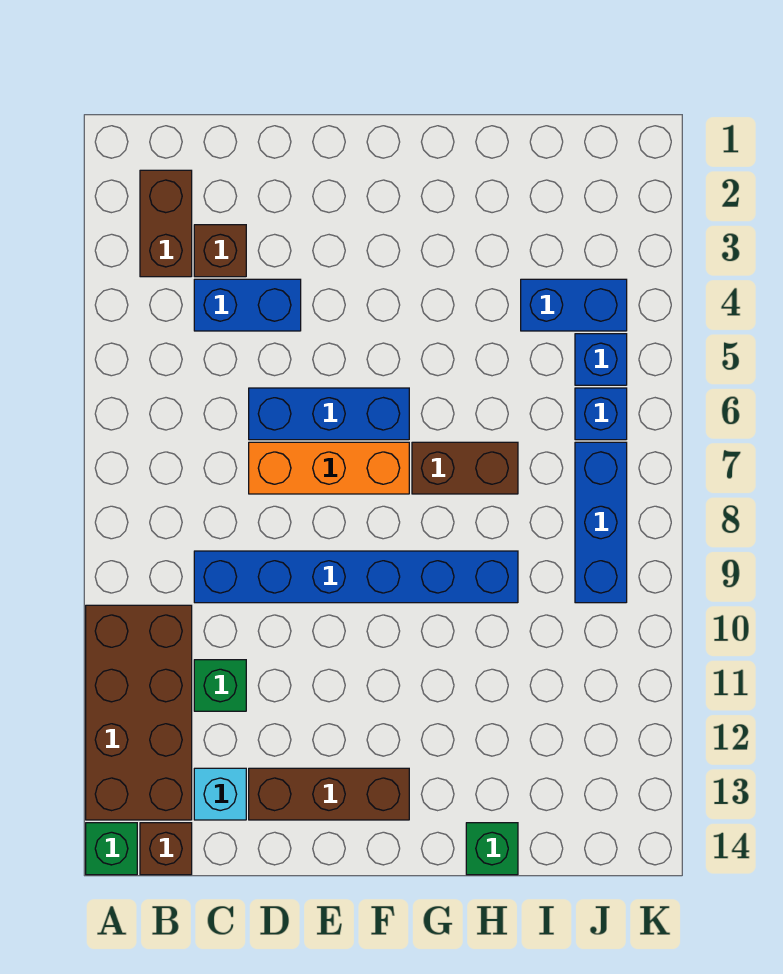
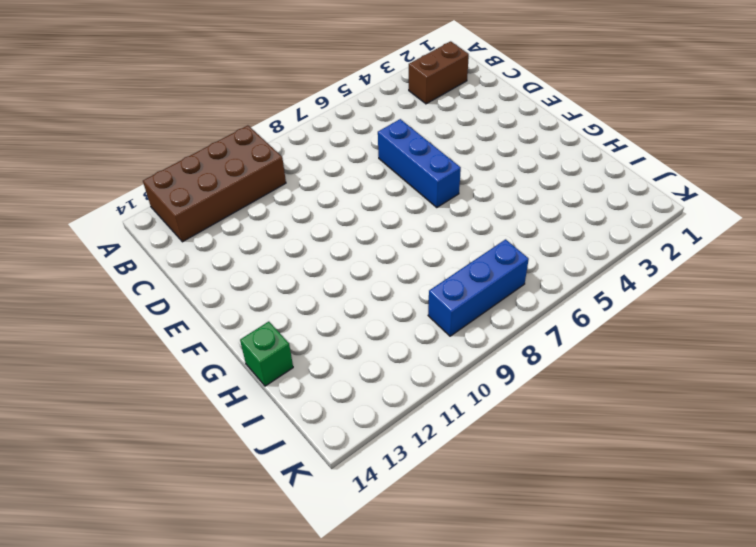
none -> green brick A14 level 1
none -> brown brick B14 level 1
none -> brown brick C3 level 1

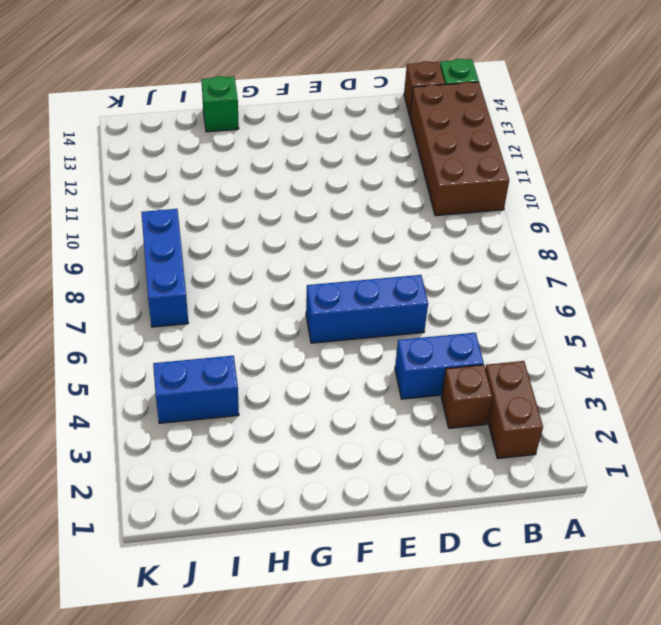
none -> blue brick C9:H9 level 1
none -> green brick C11 level 1
none -> cyan brick C13 level 1

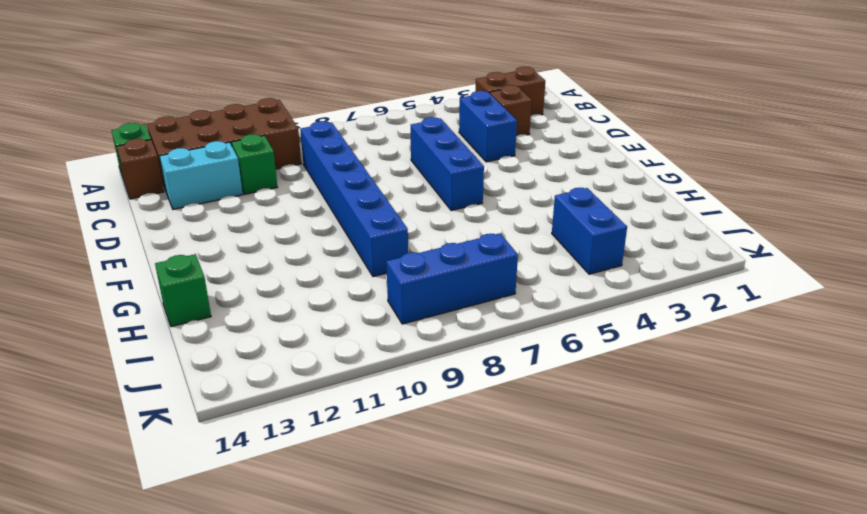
cyan brick C12:C13 level 1 -> cyan brick C13 level 1
none -> orange brick D7:F7 level 1
none -> brown brick D13:F13 level 1
none -> brown brick G7:H7 level 1

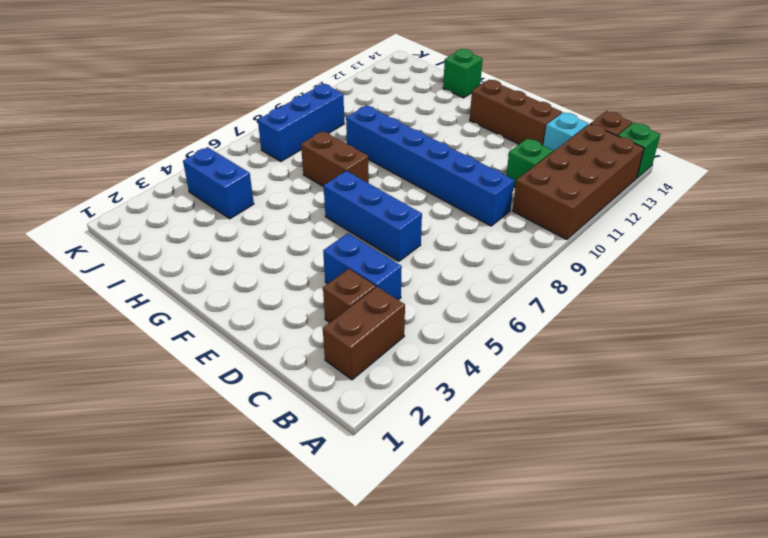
none -> orange brick D7:F7 level 1
none -> blue brick J5 level 1
none -> blue brick J6 level 1

